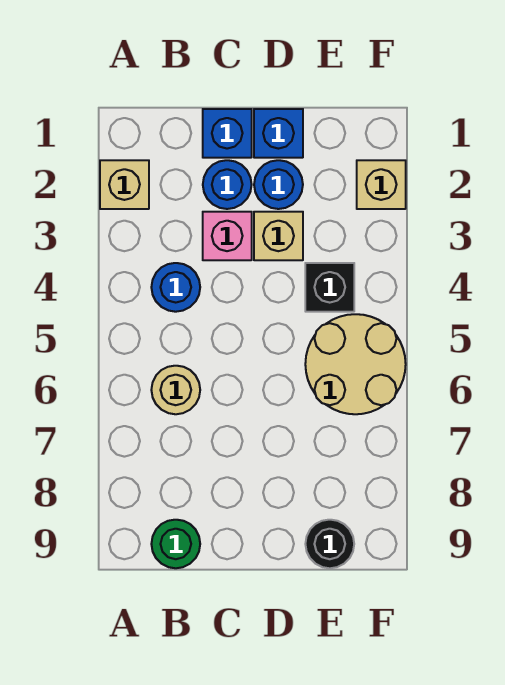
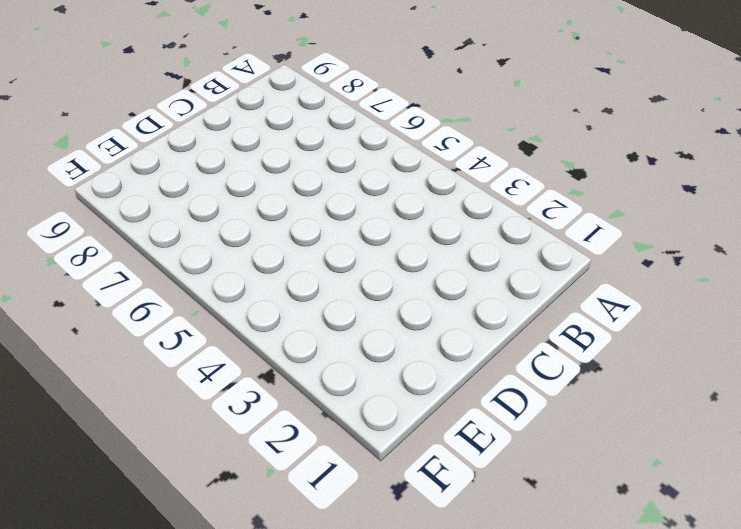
none -> tan brick A2 level 1
none -> blue round brick B4 level 1
none -> tan round brick B6 level 1

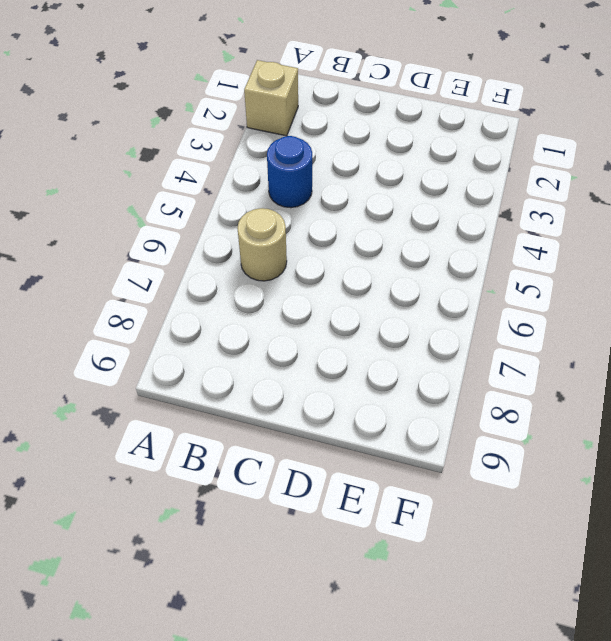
none -> green round brick B9 level 1
none -> blue brick C1 level 1
none -> blue round brick C2 level 1

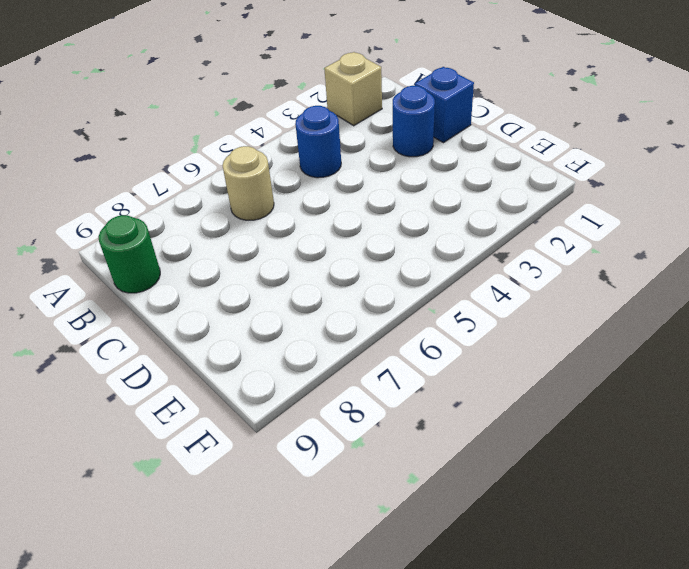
none -> pink brick C3 level 1
none -> blue brick D1 level 1
none -> blue round brick D2 level 1

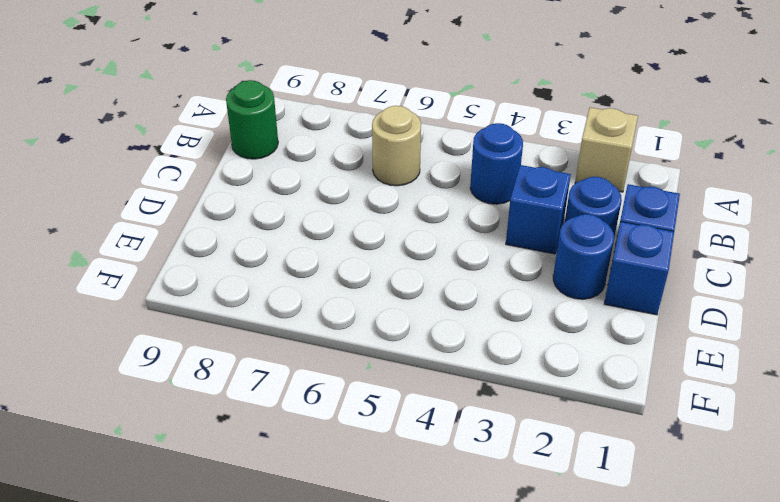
blue brick C3 level 1 -> pink brick C3 level 1
none -> tan brick D3 level 1
none -> black brick E4 level 1
none -> tan round brick E5:F6 level 1

